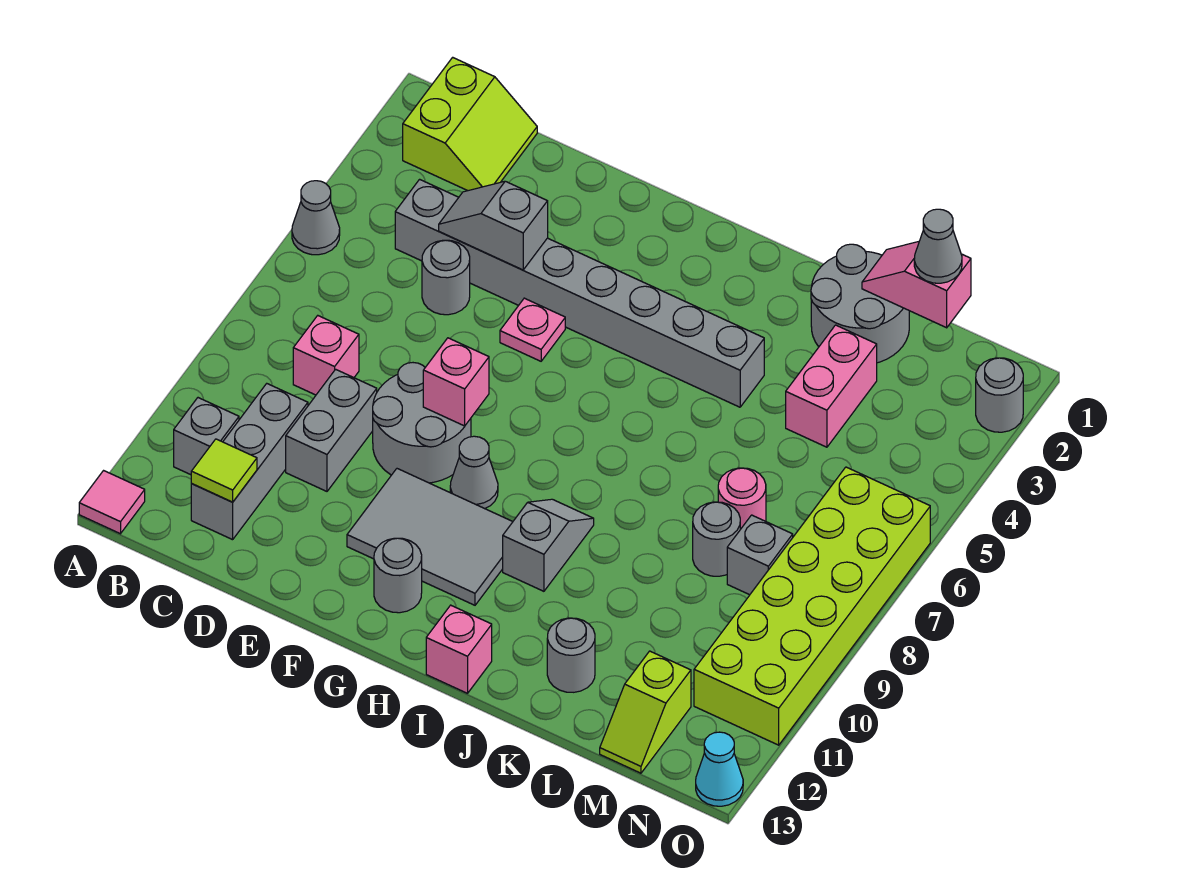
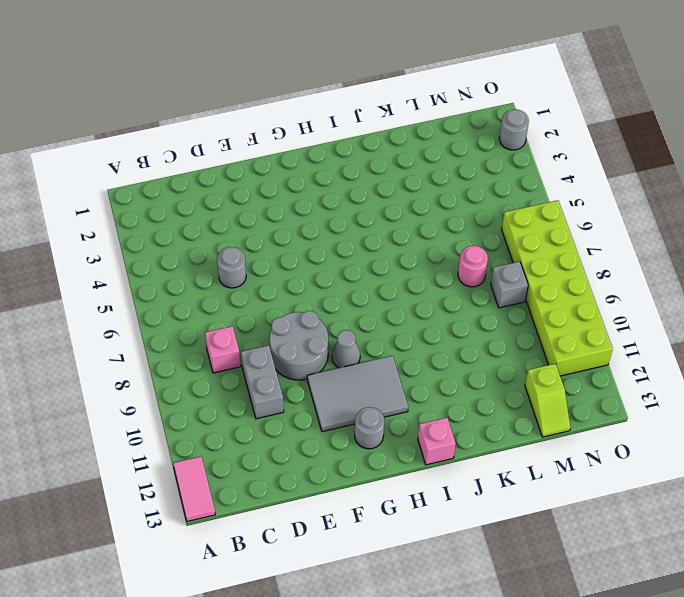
pink tile A12:A13 level 1 -> pink tile A13 level 1
none -> grey cone A5 level 1
none -> lime slope B1:C2 level 1 top B
none -> grey brick B11 level 1
none -> grey brick C4:J4 level 1

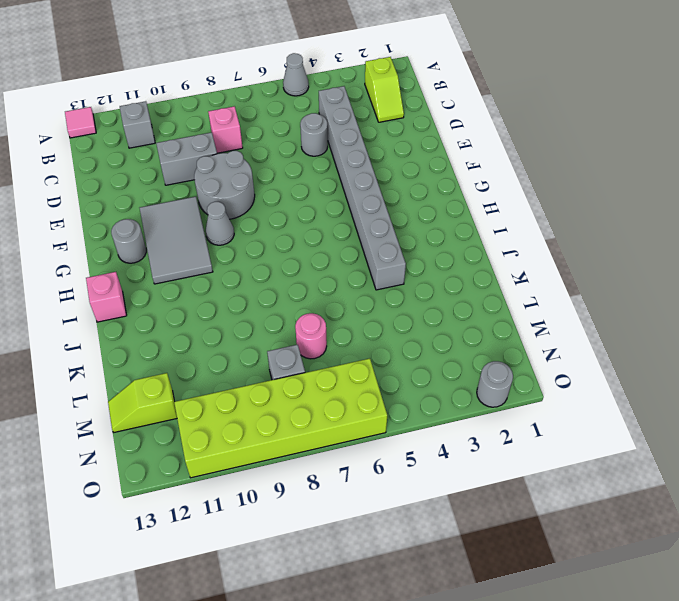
lime slope B2:C2 level 1 top B -> lime slope B1:C2 level 1 top B
none -> grey brick C10:C12 level 1
none -> pink plate F5 level 1
none -> grey slope I9:I10 level 1 top 10
none -> grey round brick K1:L2 level 1

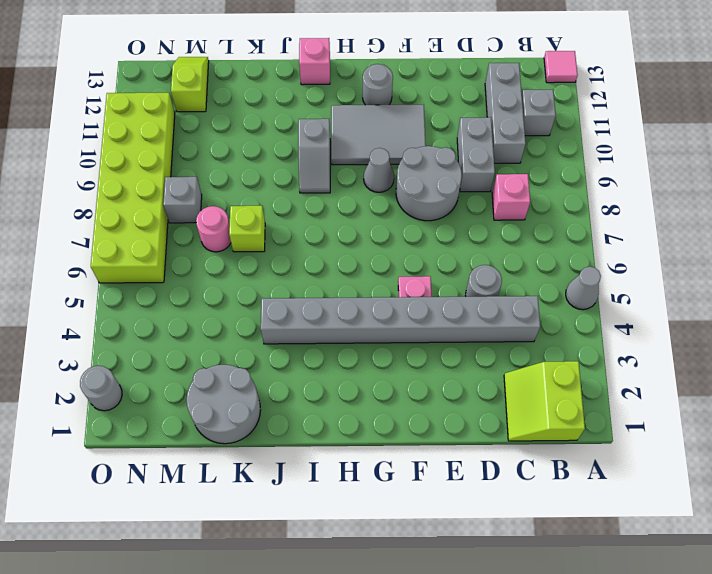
lime brick K7 level 1 -> none
none -> grey round brick K12 level 1
none -> pink brick L3:L4 level 1
none -> grey round brick L8 level 1
none -> cyan cone O13 level 1

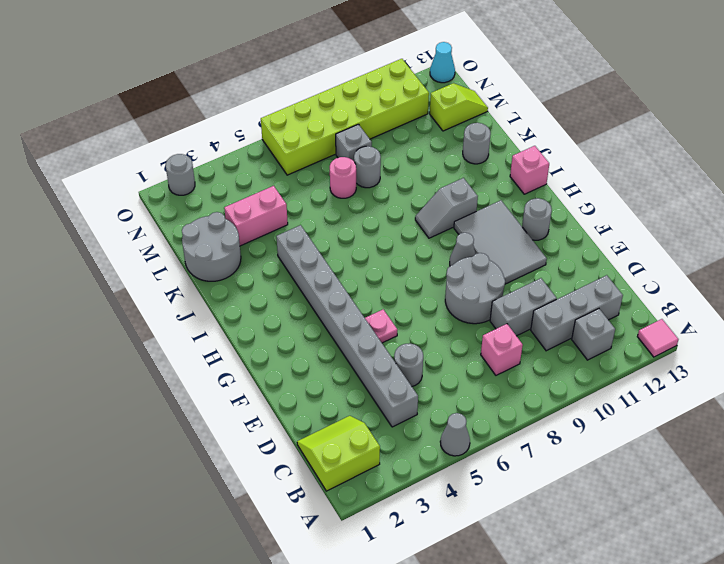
none -> lime tile C12 level 2
none -> grey slope D4:E4 level 2 top E
none -> pink brick F8 level 2
none -> pink slope L1:M1 level 2 top M

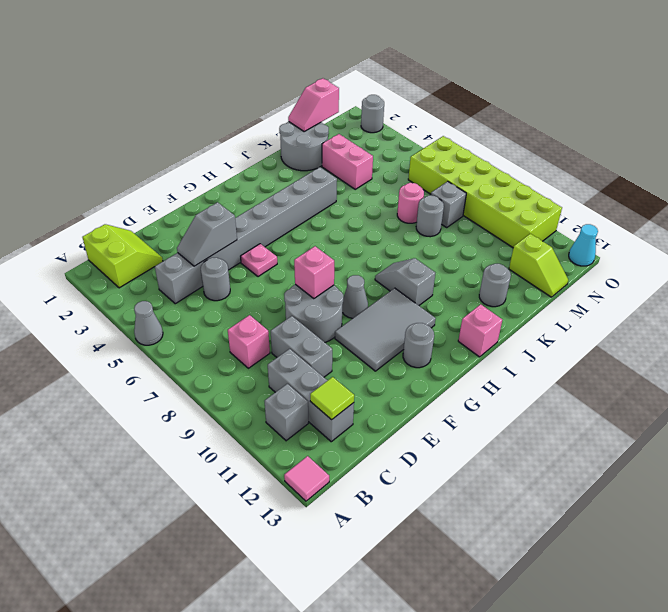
none -> grey cone M1 level 3

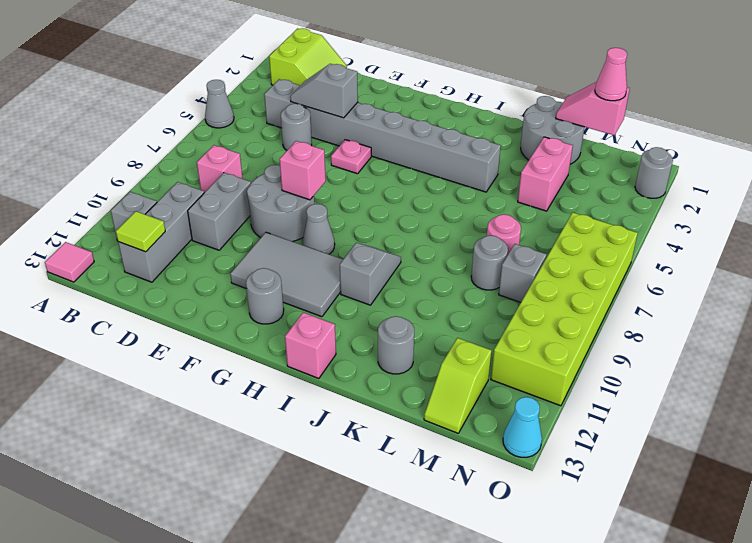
pink cone M1 level 3 -> grey cone M1 level 3

